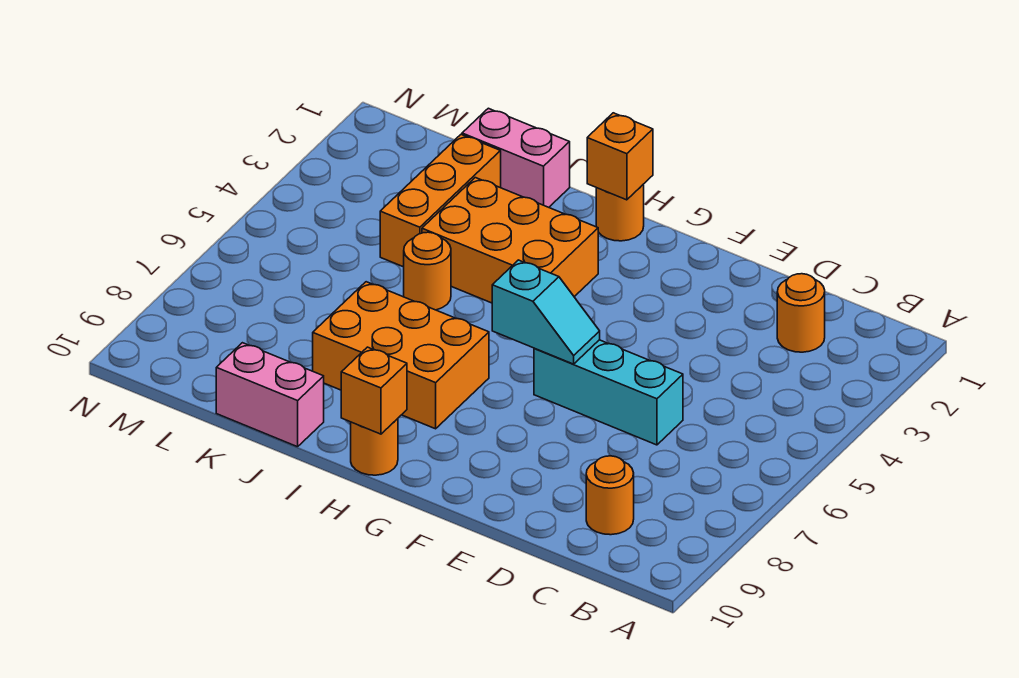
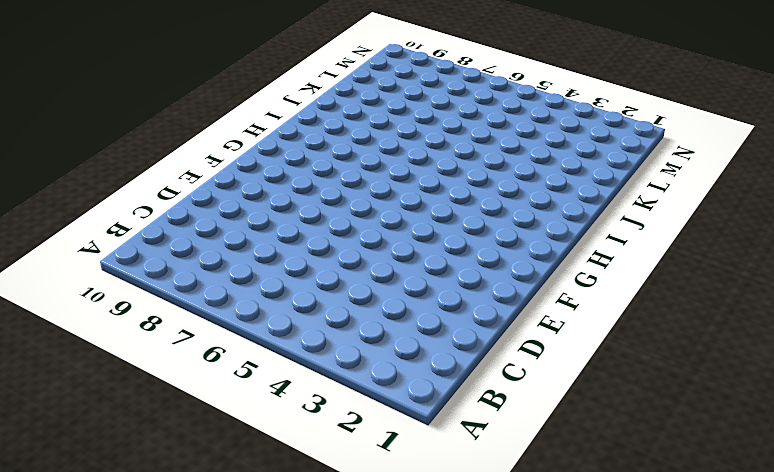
none -> orange round brick C2 level 1
none -> orange round brick C9 level 1
none -> cyan brick D6:F6 level 1

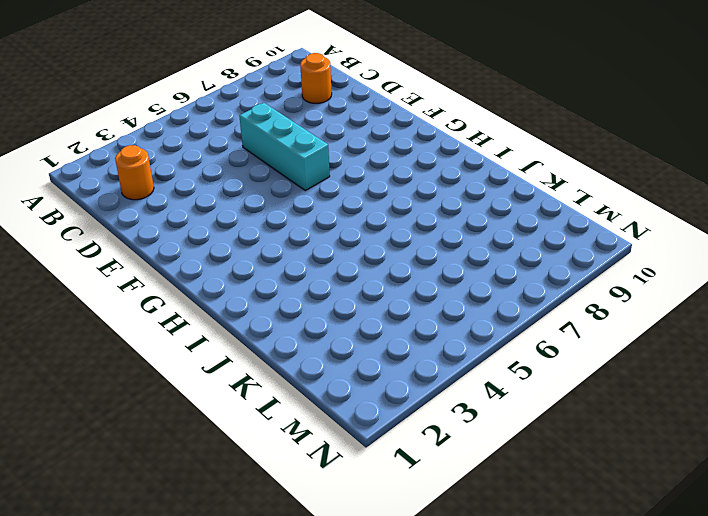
none -> orange round brick H1 level 1
none -> orange brick H3:J4 level 1
none -> orange brick H7:J8 level 1

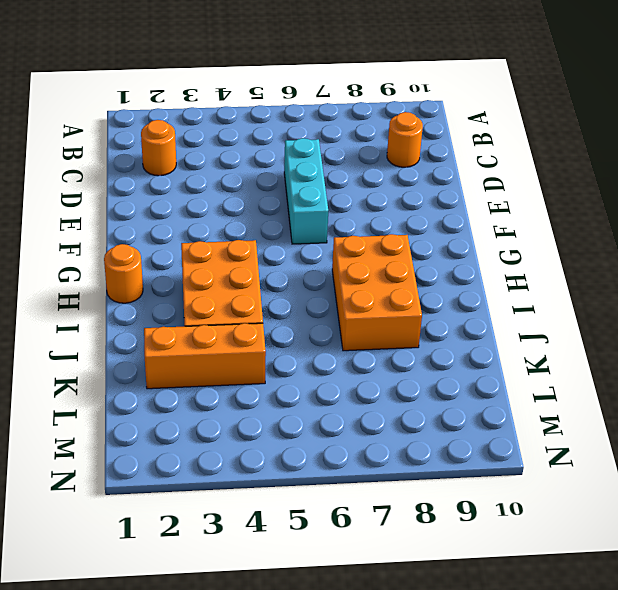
none -> orange round brick H10 level 1
none -> pink brick J1:K1 level 1
none -> orange round brick J5 level 1

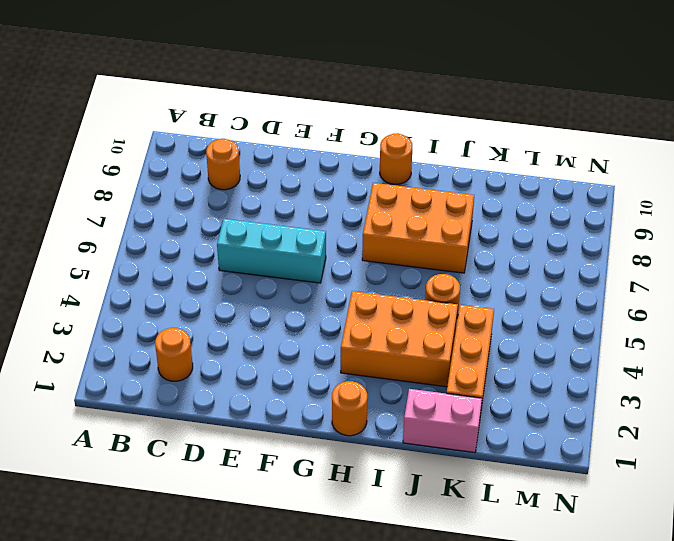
none -> pink brick J10:K10 level 1
none -> cyan slope F6:G6 level 2 top G
none -> orange brick H1 level 2

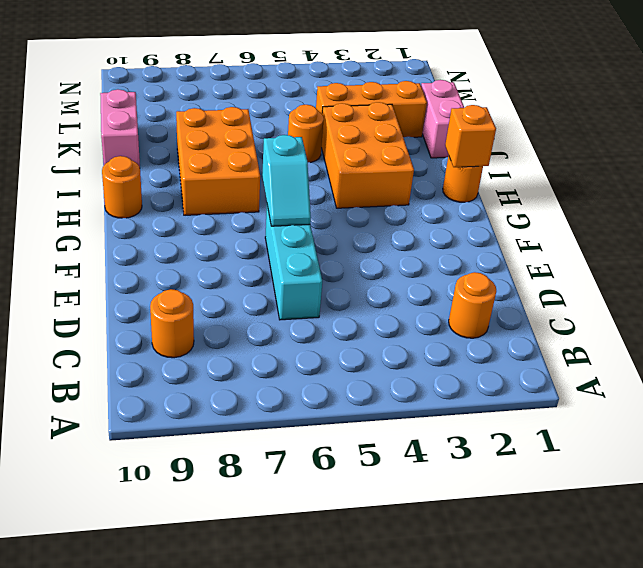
none -> orange brick H10 level 2

